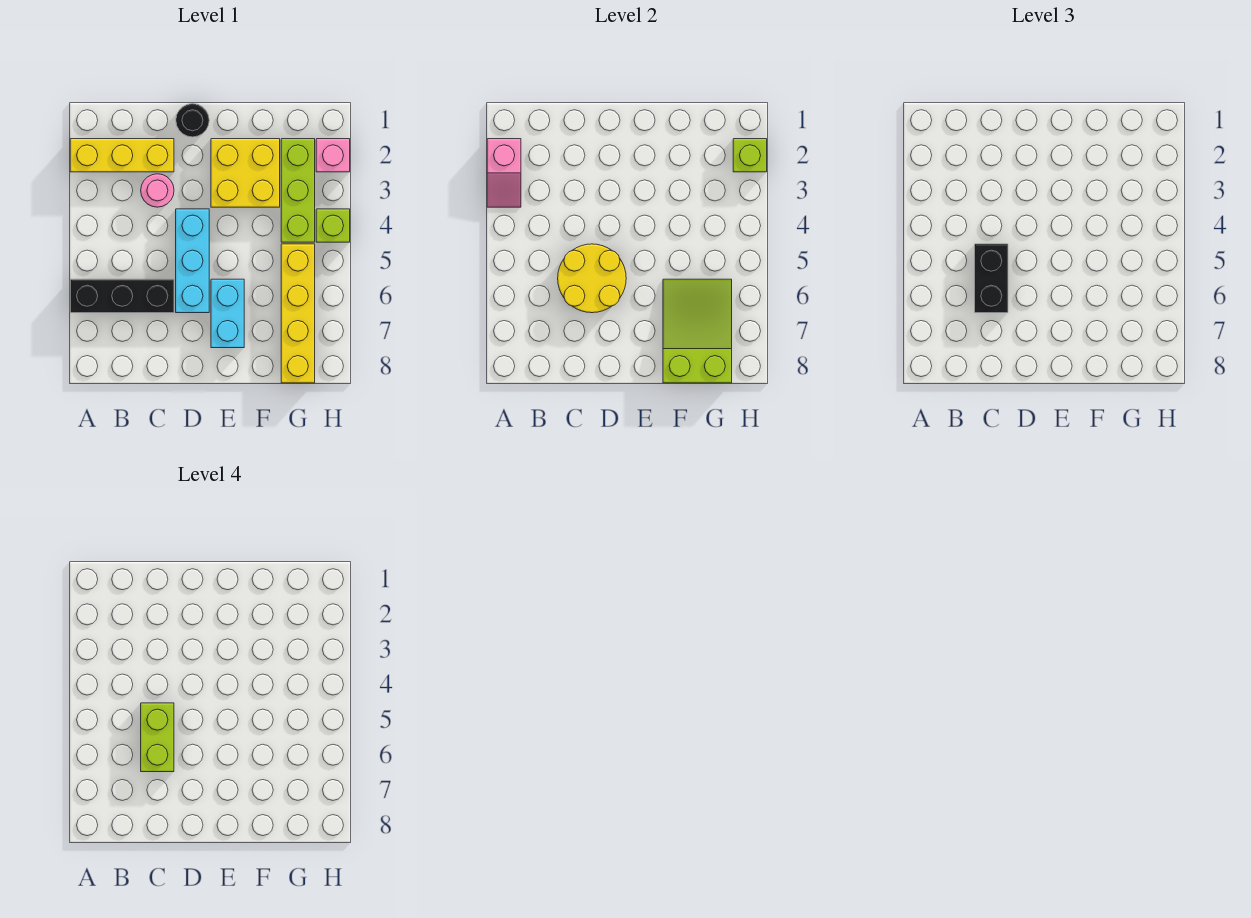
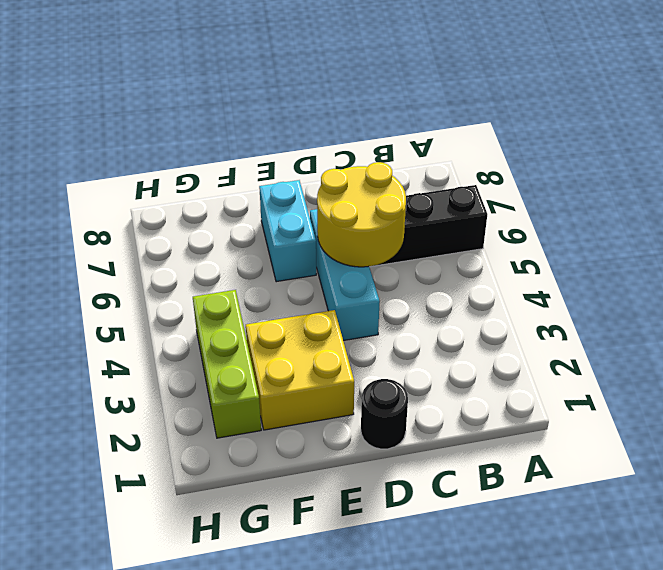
none -> yellow brick A2:C2 level 1
none -> pink round brick C3 level 1
none -> yellow brick G5:G8 level 1

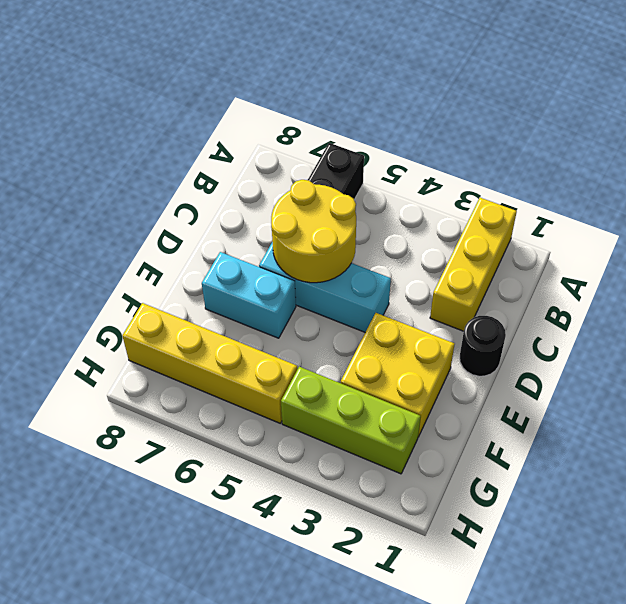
none -> pink round brick C3 level 1
none -> pink brick H2 level 1
none -> lime brick H4 level 1

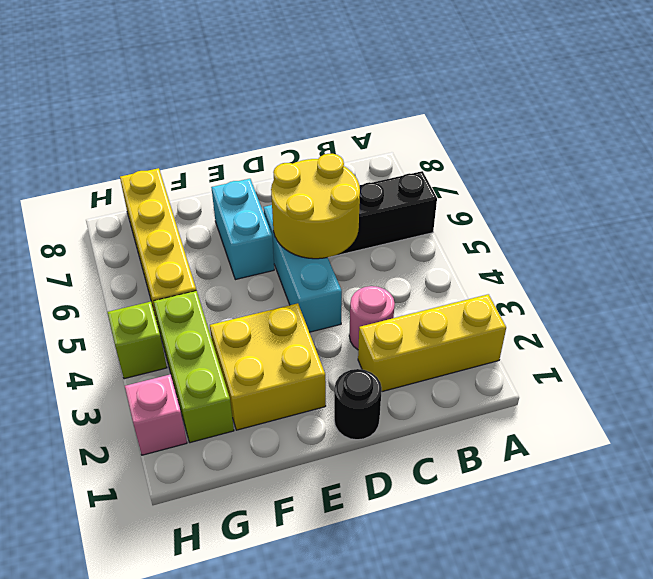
none -> pink slope A2:A3 level 2 top 2
none -> lime slope F6:G8 level 2 top 8
none -> lime brick H2 level 2

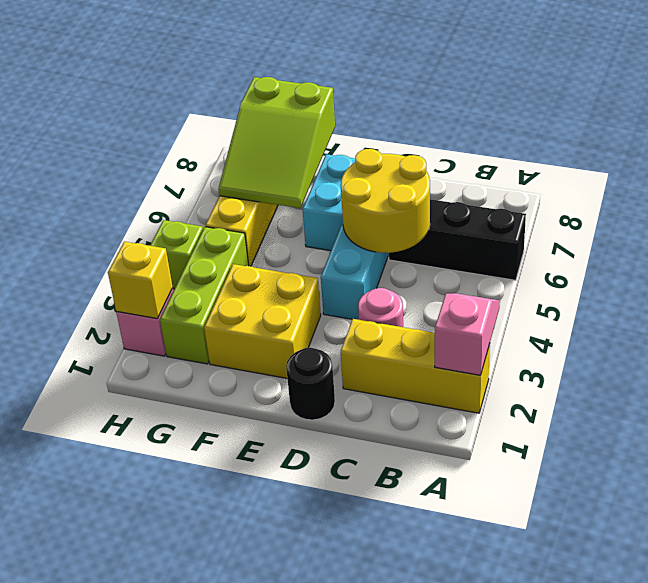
yellow brick H2 level 2 -> lime brick H2 level 2
none -> black brick C5:C6 level 3
none -> lime brick C5:C6 level 4

